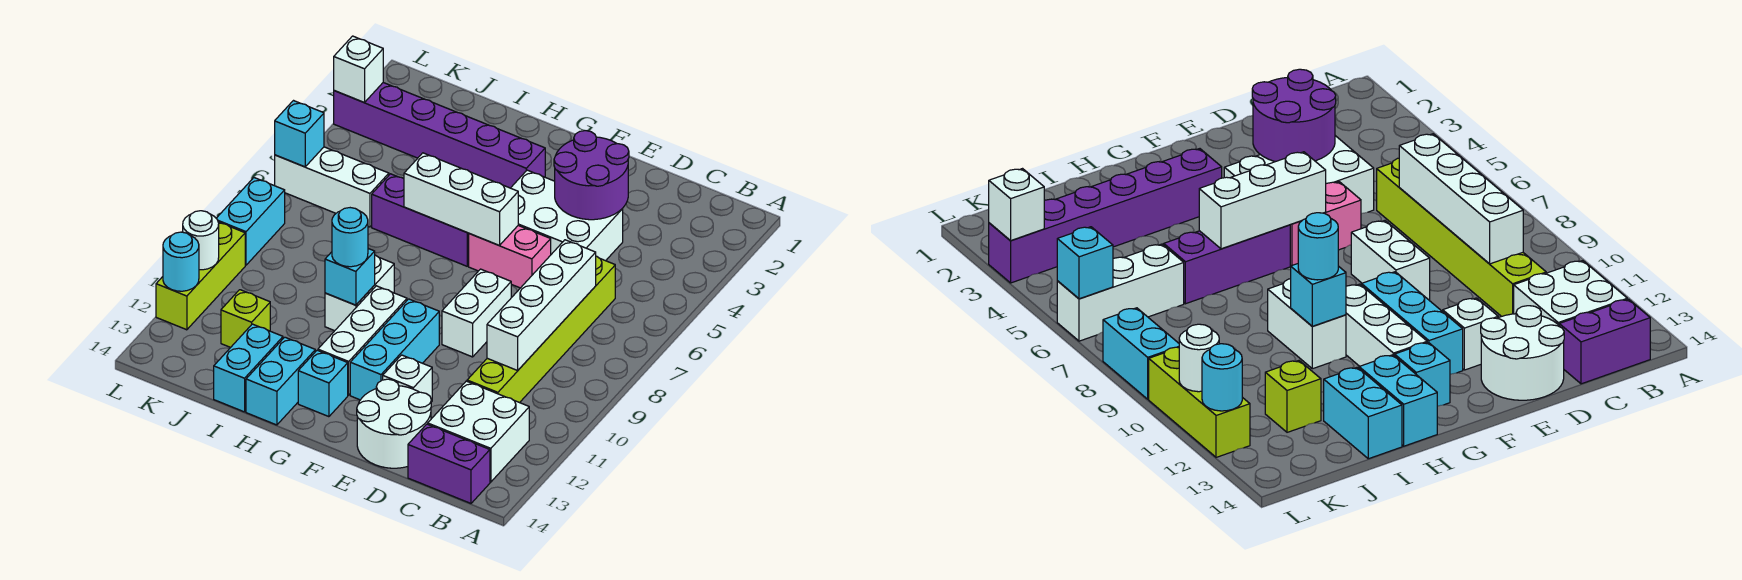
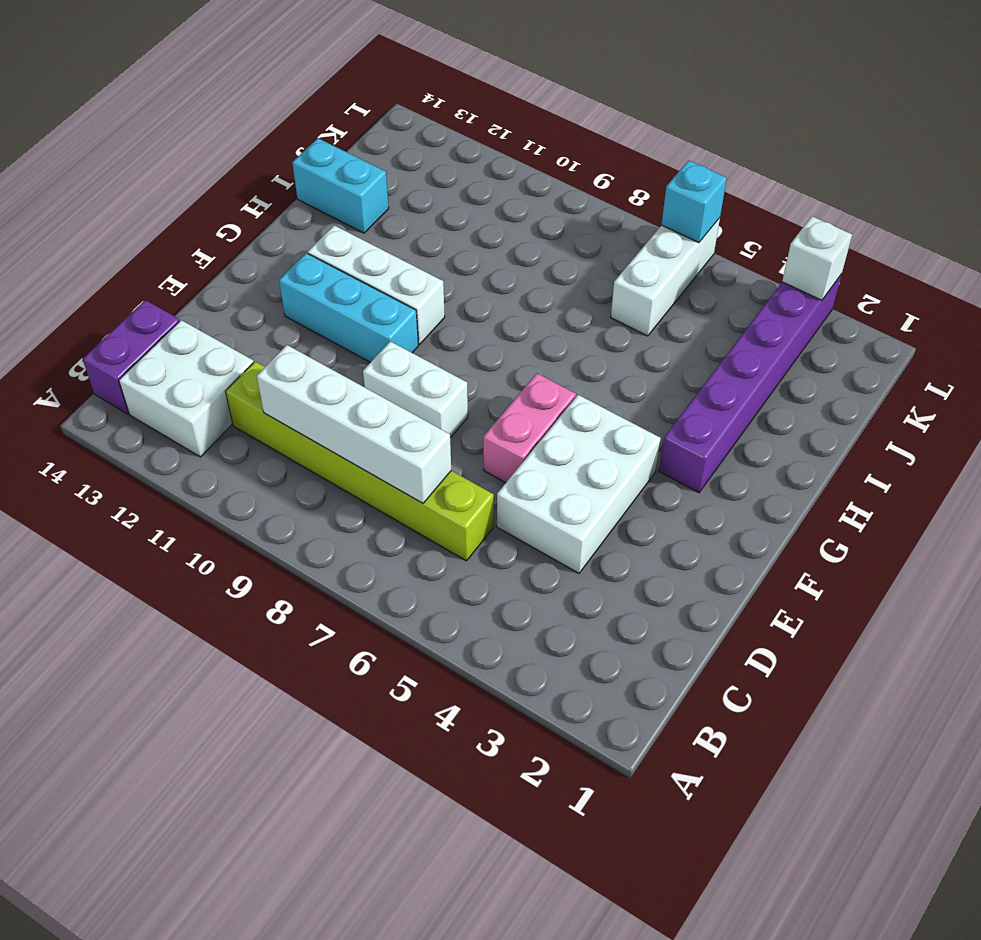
none -> white round brick D13:E14 level 1
none -> white brick E12 level 1
none -> purple brick G6:I6 level 1

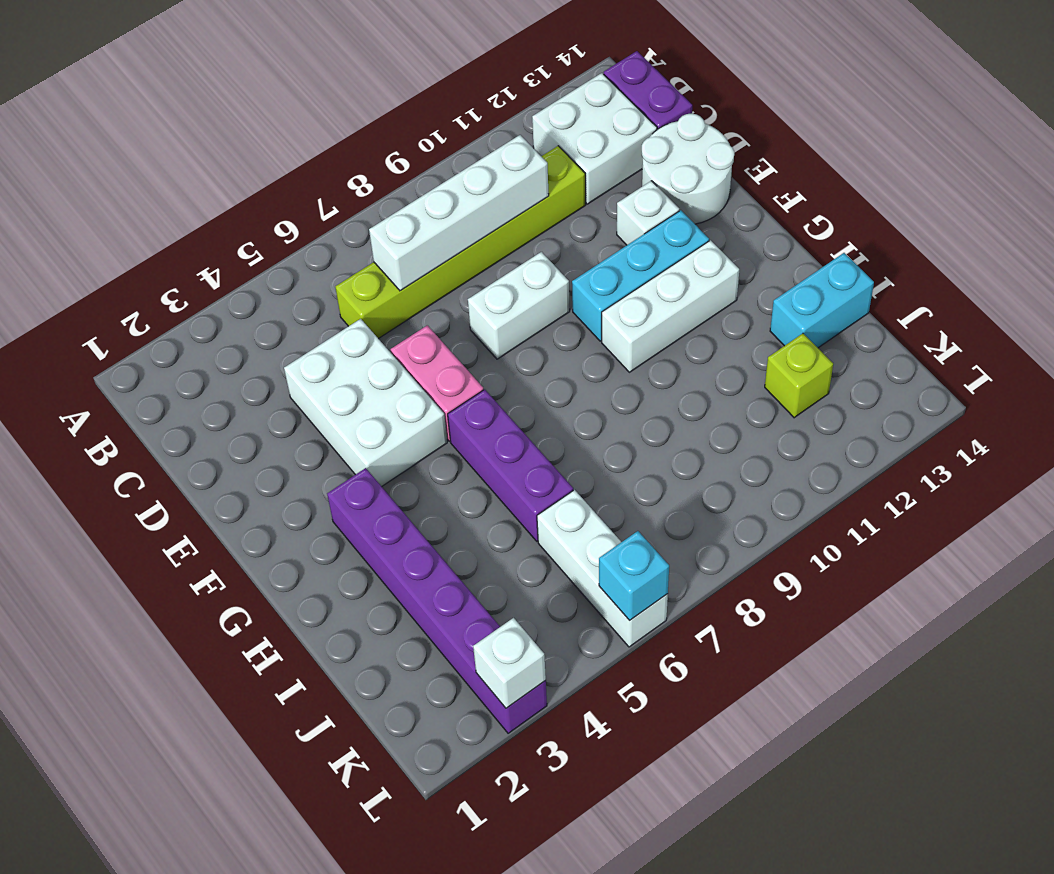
none -> cyan brick G13 level 1
none -> white brick H9:H10 level 1
none -> cyan brick H13:H14 level 1

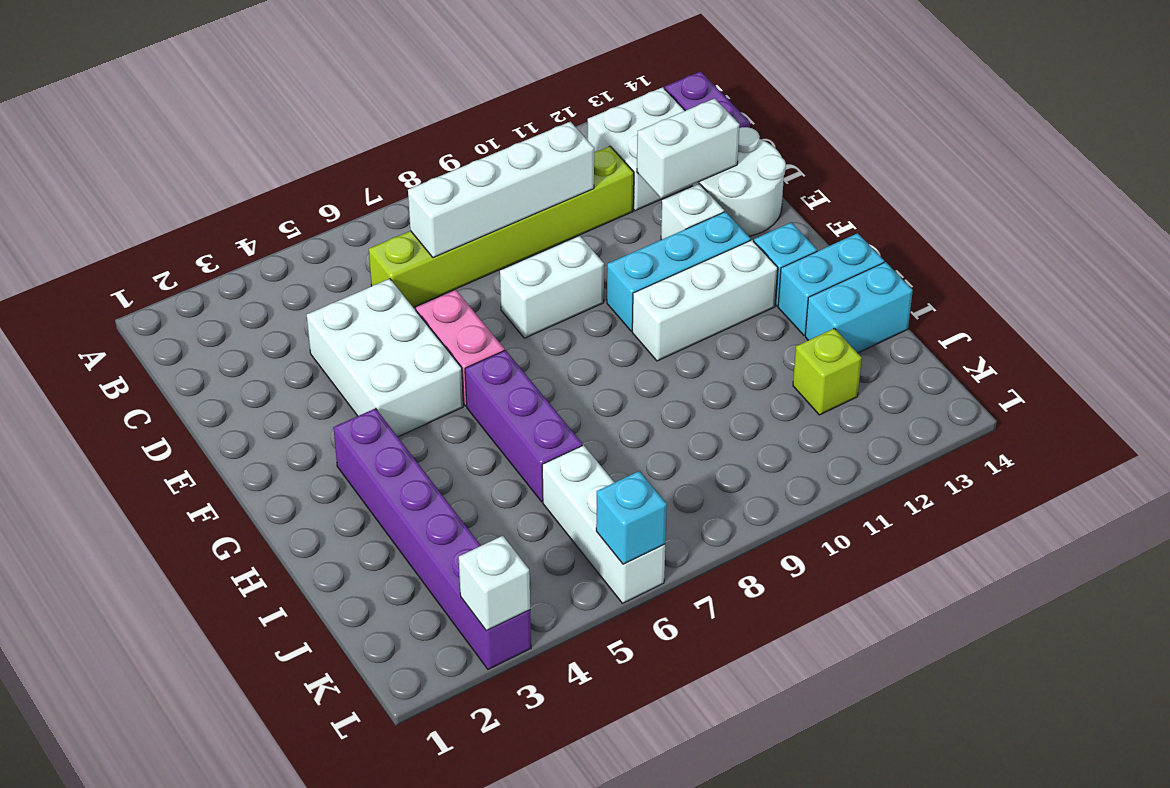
white brick D12:D13 level 2 -> white brick H9:H10 level 1
none -> cyan brick L8:L9 level 1
none -> lime brick L10:L12 level 1
none -> purple round brick D3:E4 level 2

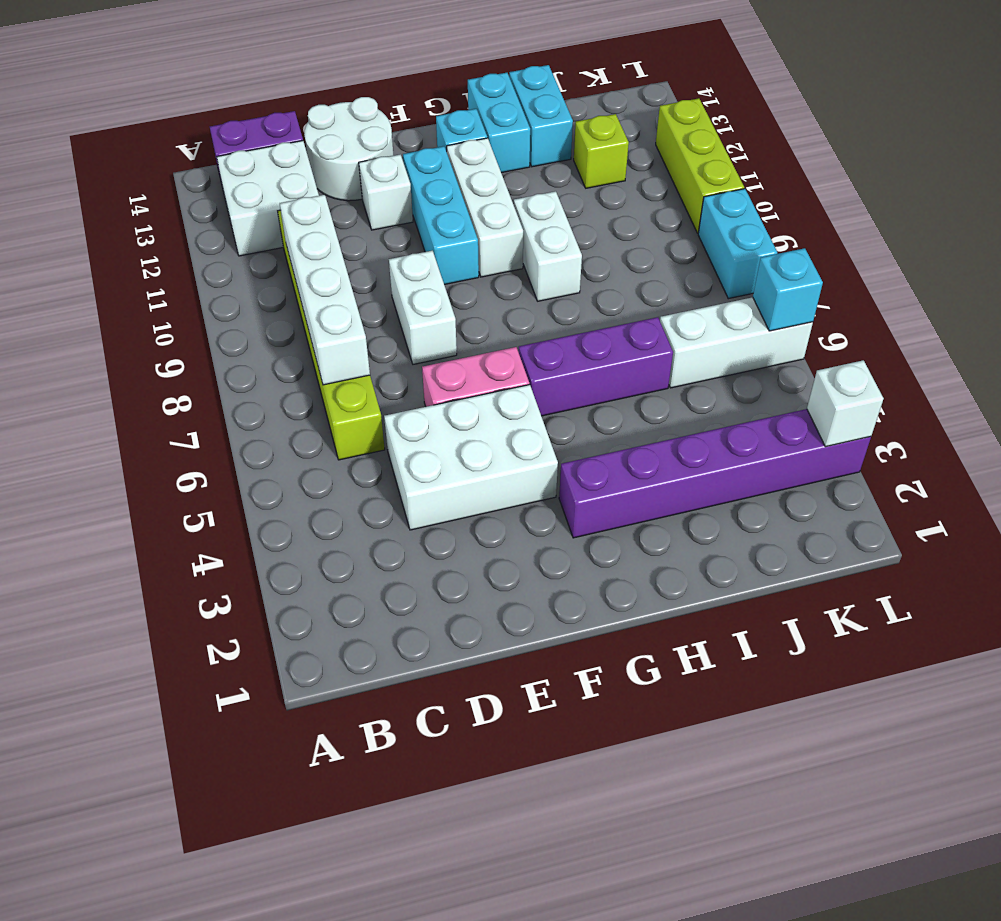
none -> purple round brick D3:E4 level 2
none -> white brick F6:H6 level 2
none -> cyan brick H10 level 2

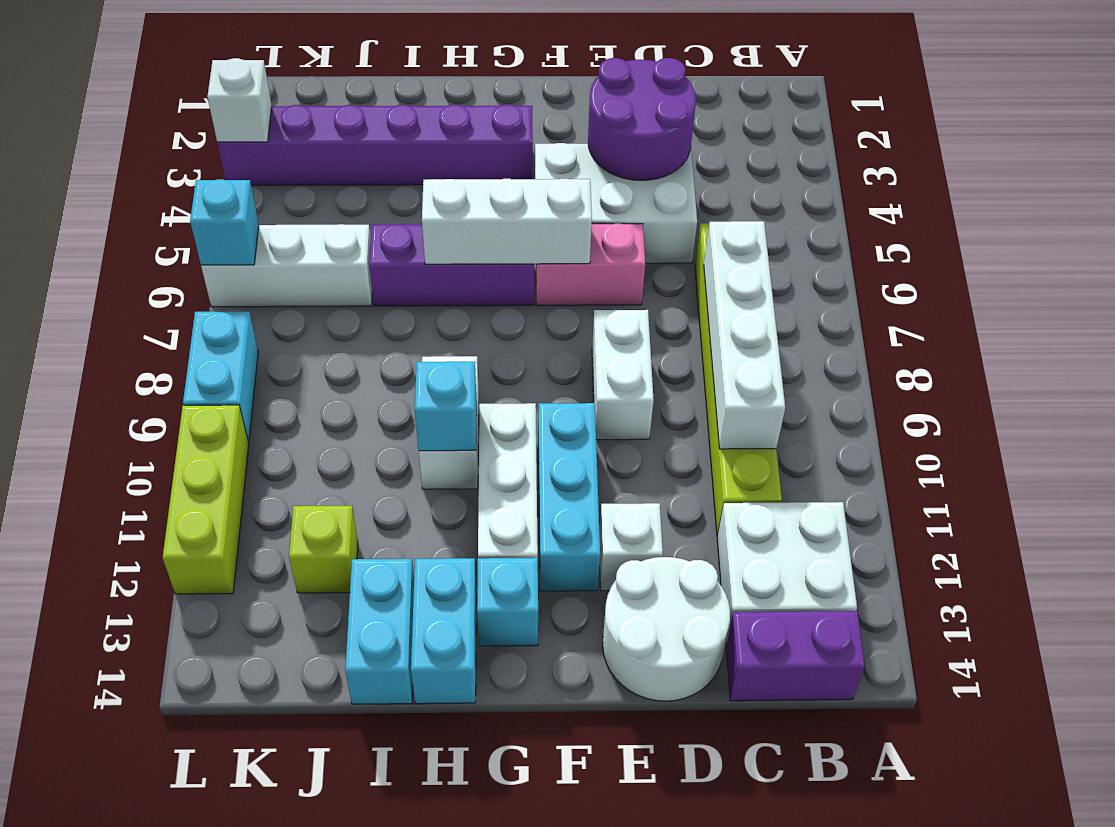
none -> white round brick L11 level 2
none -> cyan round brick L12 level 2
none -> cyan round brick H10 level 3

